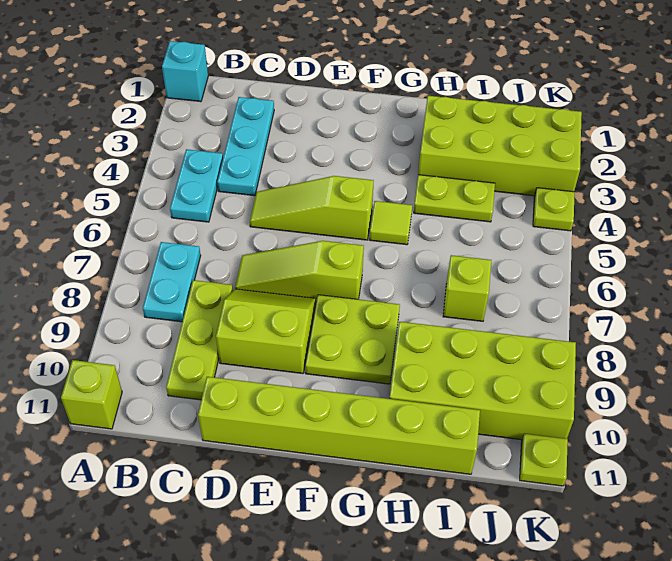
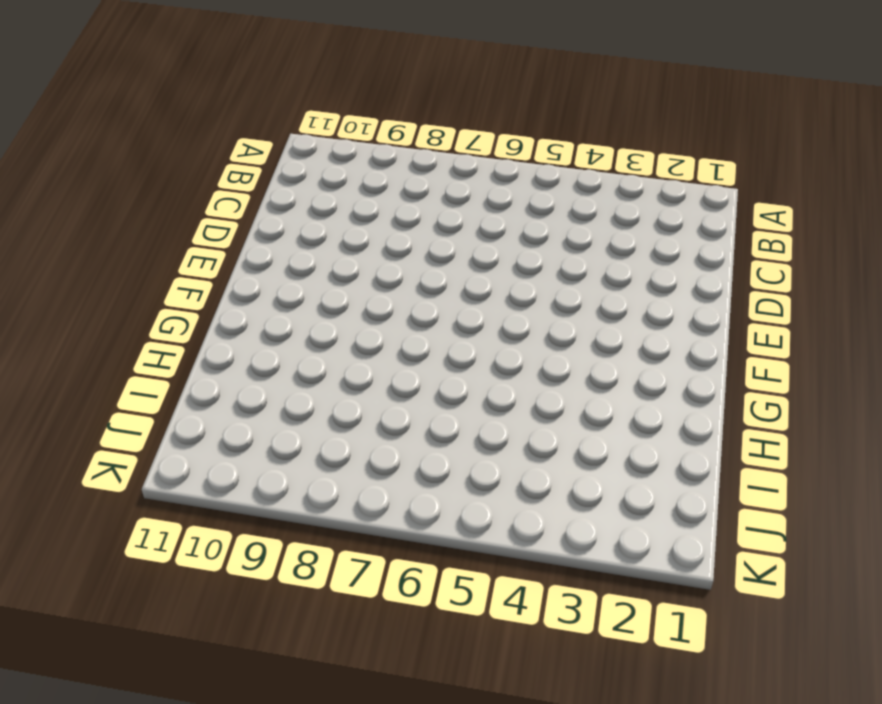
none -> cyan brick A1 level 1
none -> lime brick A11 level 1
none -> cyan plate B4:B5 level 1

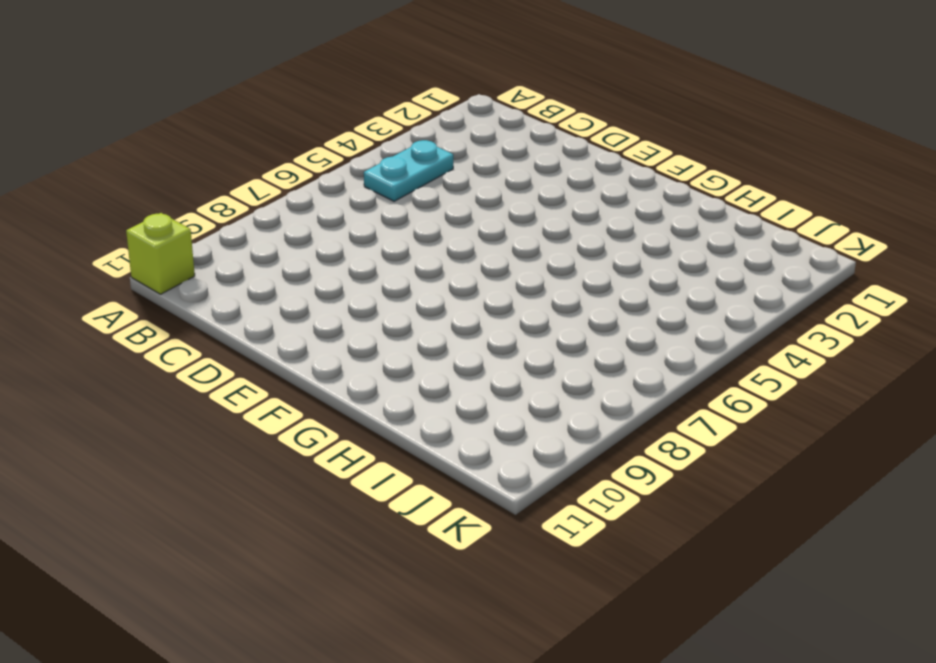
none -> cyan brick A1 level 1
none -> cyan plate B7:B8 level 1
none -> cyan plate C2:C4 level 1

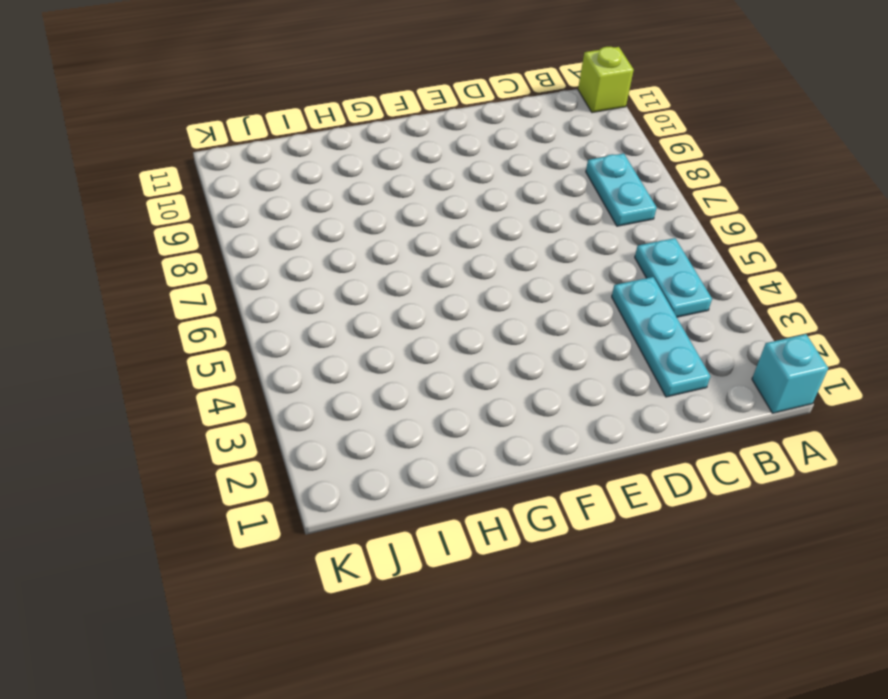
none -> lime plate C8:C10 level 1
none -> lime slope D5:F5 level 1 top F
none -> lime slope D7:F7 level 1 top F

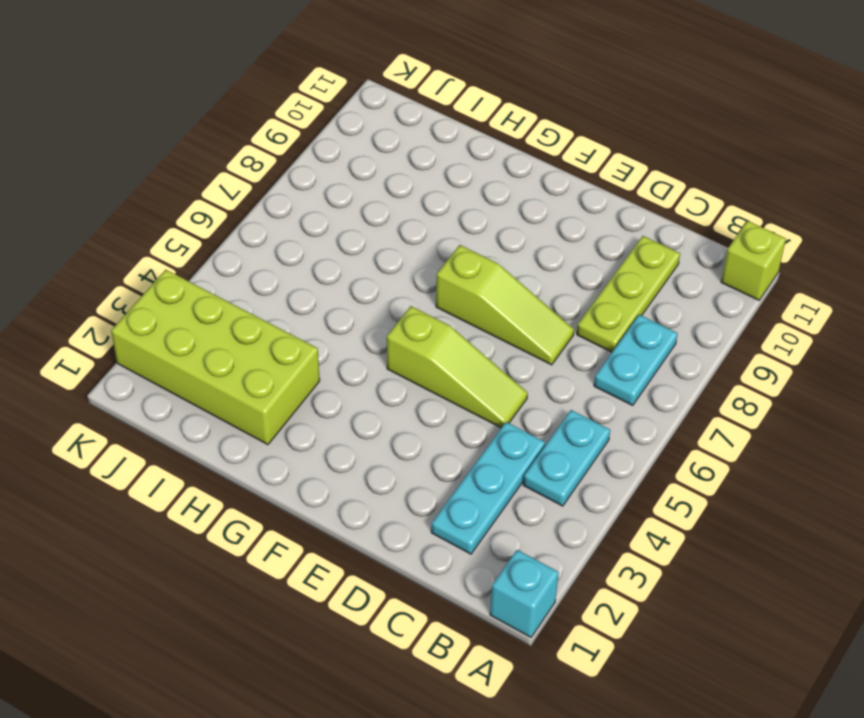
none -> lime slope D8:E9 level 1 top 9
none -> lime brick D11:I11 level 1
none -> lime plate F8:G9 level 1

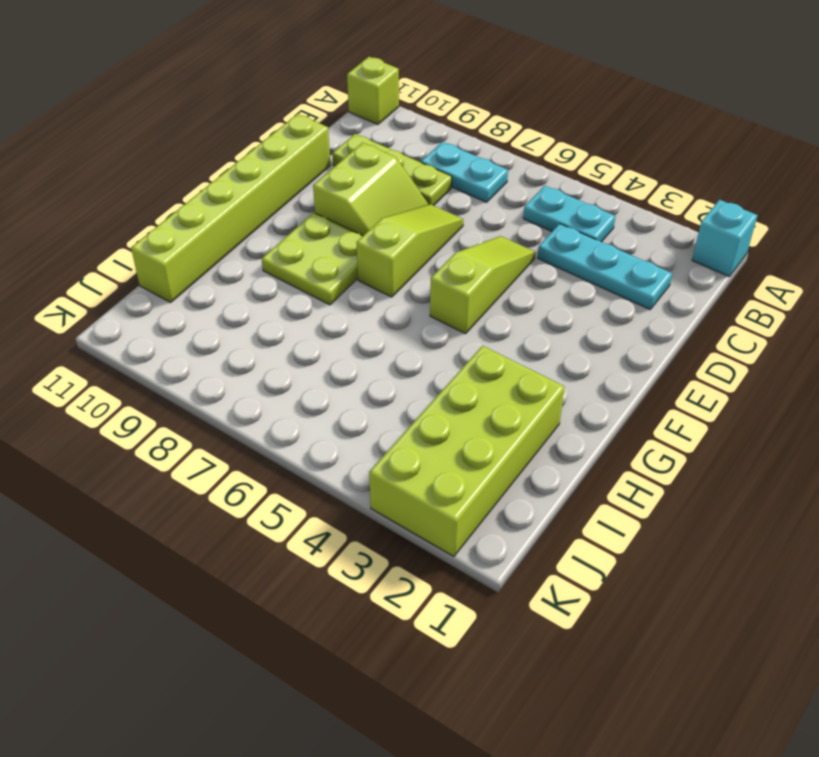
none -> lime tile G5 level 1
none -> lime plate H4:I4 level 1
none -> lime brick H9:K10 level 1

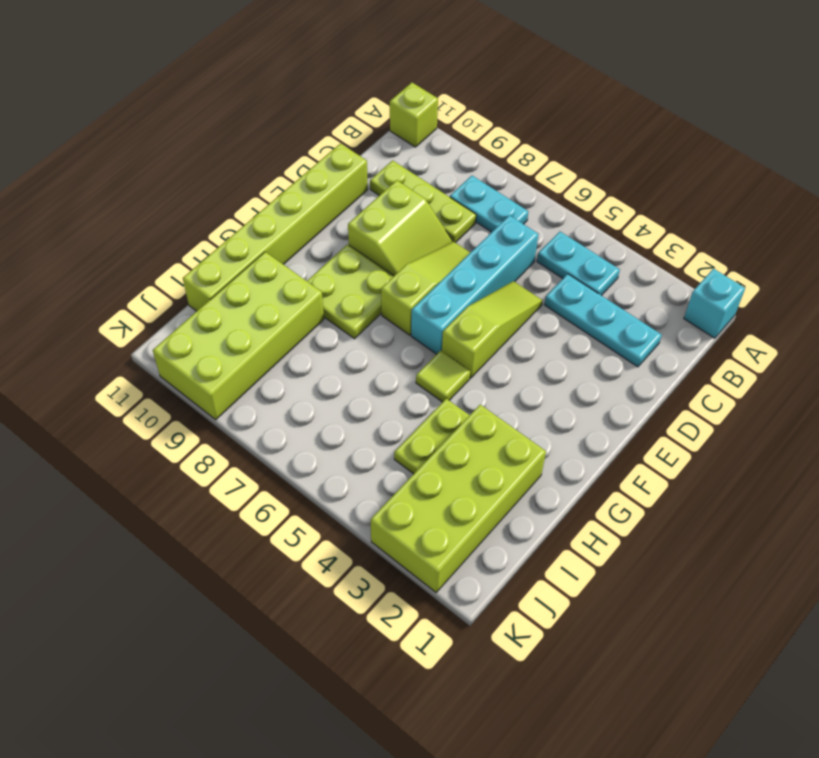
cyan brick C6:F6 level 1 -> none
none -> lime brick I7 level 1
none -> lime plate K4 level 1
none -> lime plate K11 level 1

